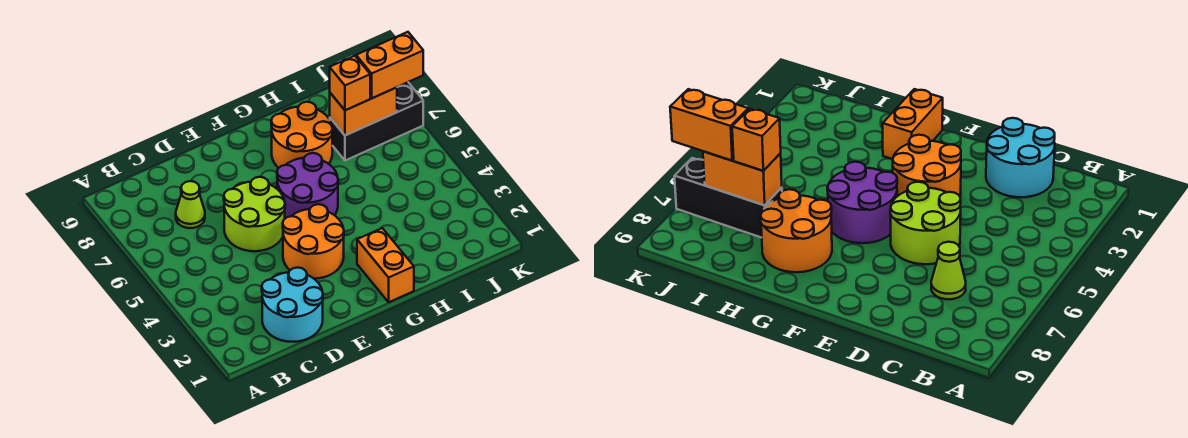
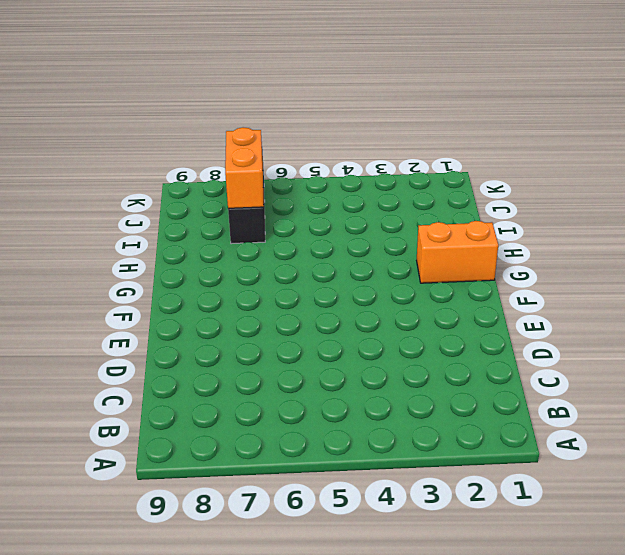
none -> cyan round brick C1:D2 level 1
none -> lime cone C7 level 1

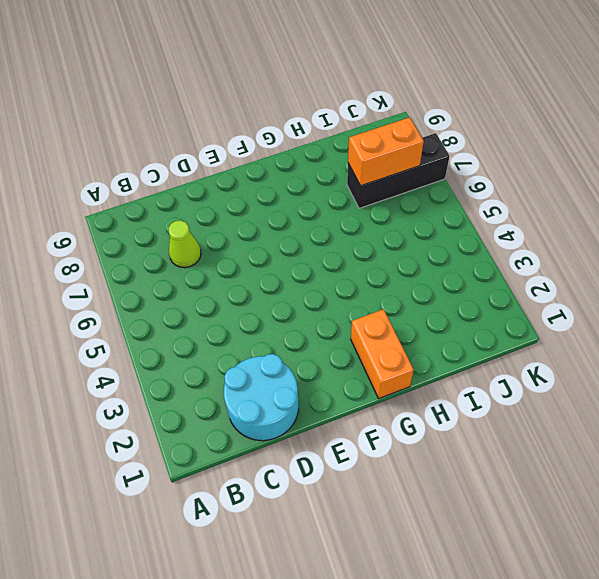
none -> lime round brick D5:E6 level 1
none -> orange round brick E3:F4 level 1

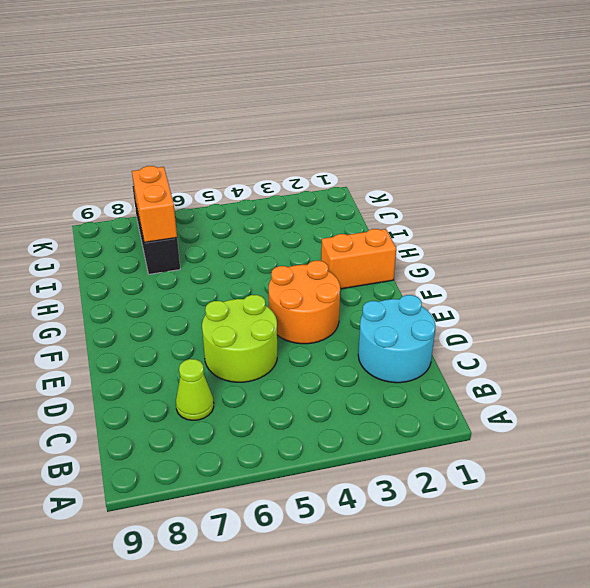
none -> purple round brick F5:G6 level 1
none -> orange round brick G7:H8 level 1

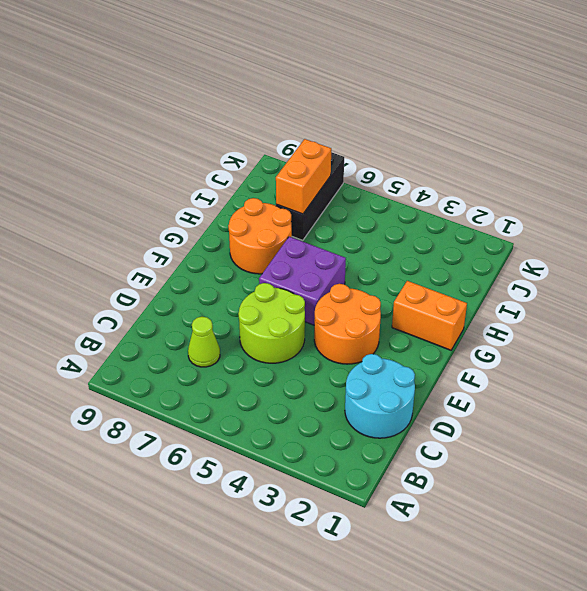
purple brick F5:G6 level 1 -> purple round brick F5:G6 level 1
none -> orange brick I7 level 3
none -> orange brick J7:K7 level 3

